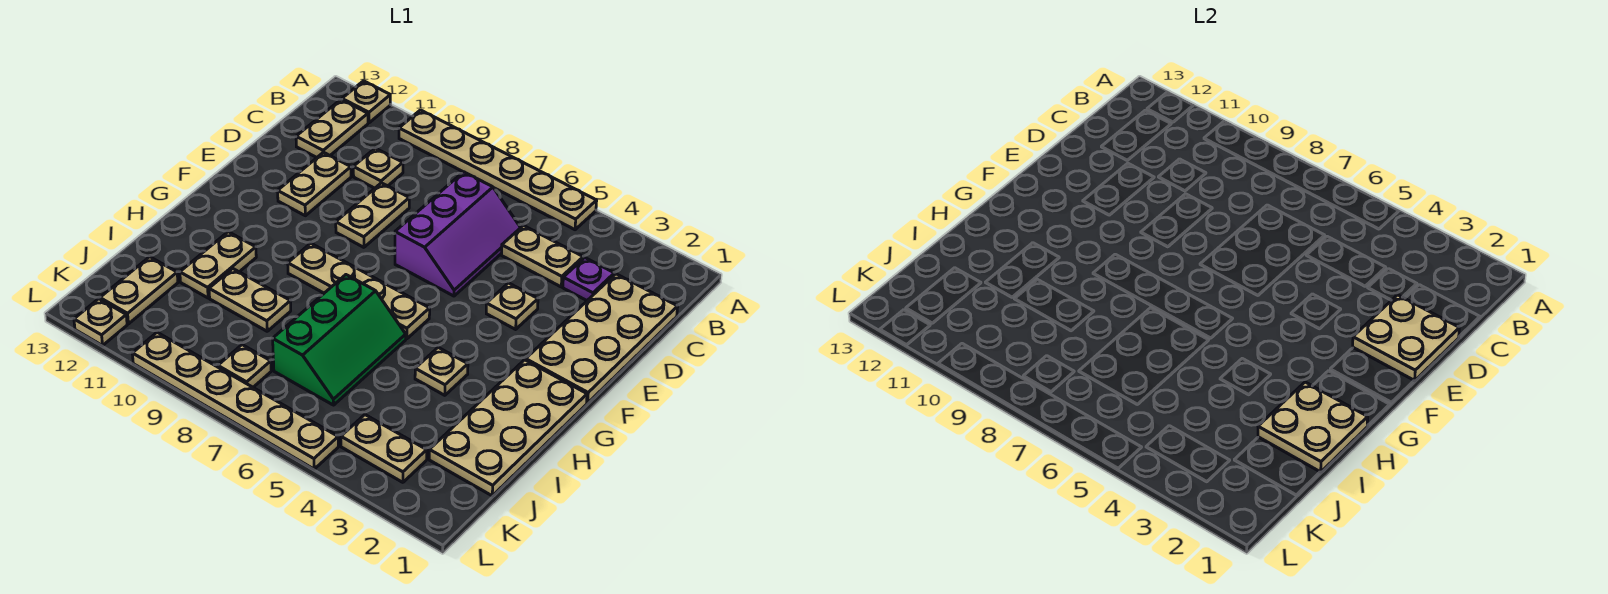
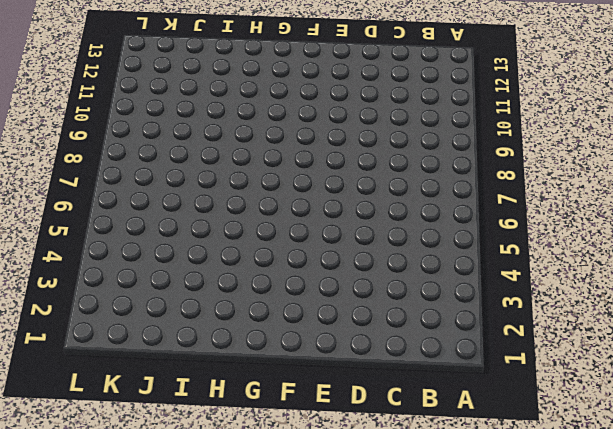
none -> tan plate A5:A10 level 1
none -> tan plate A12 level 1
none -> tan plate B12:C12 level 1

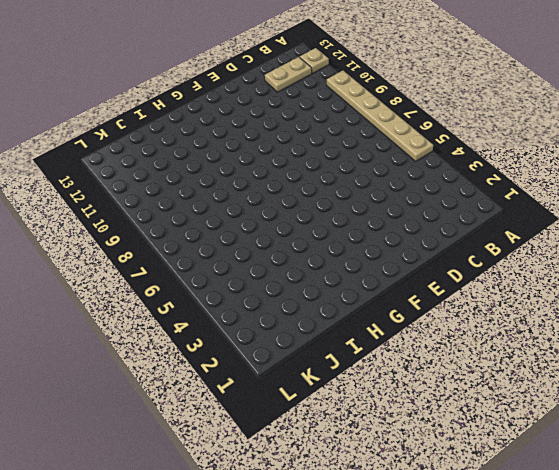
none -> tan plate C1:F2 level 1
none -> purple plate C3 level 1
none -> tan plate C4:C5 level 1

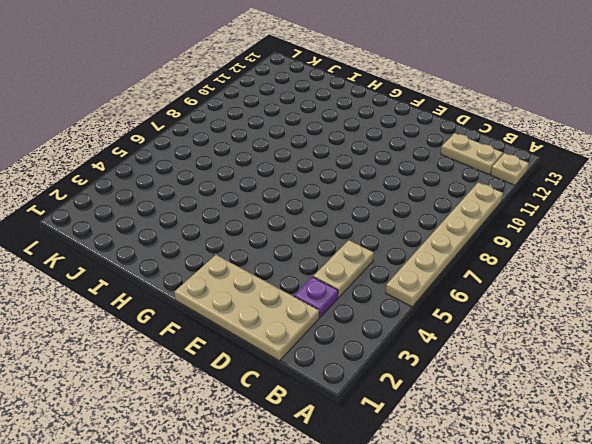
none -> purple slope C6:E7 level 1 top 7
none -> tan plate C10 level 1
none -> tan plate D9:E9 level 1

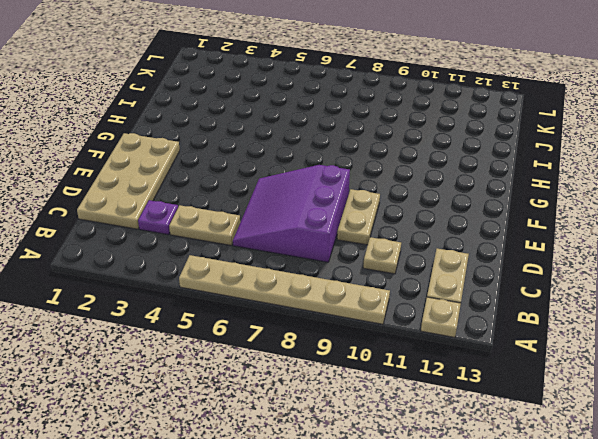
purple slope C6:E8 level 1 top 8 -> purple slope C6:E7 level 1 top 7
none -> tan plate D11:E11 level 1
none -> tan plate E4 level 1
none -> tan plate G1:J2 level 1

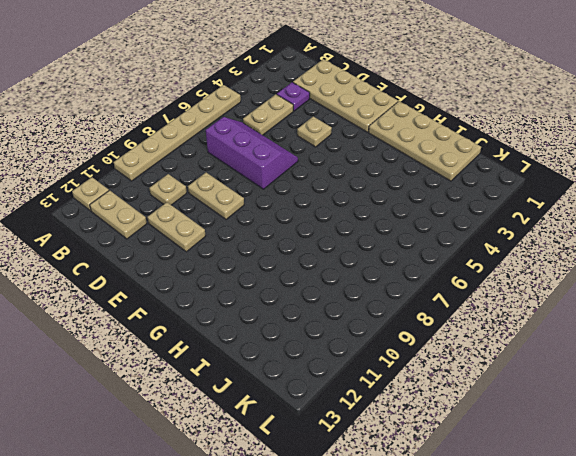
none -> tan plate G6:G9 level 1
none -> tan plate H4 level 1
none -> green slope H6:J7 level 1 top 7

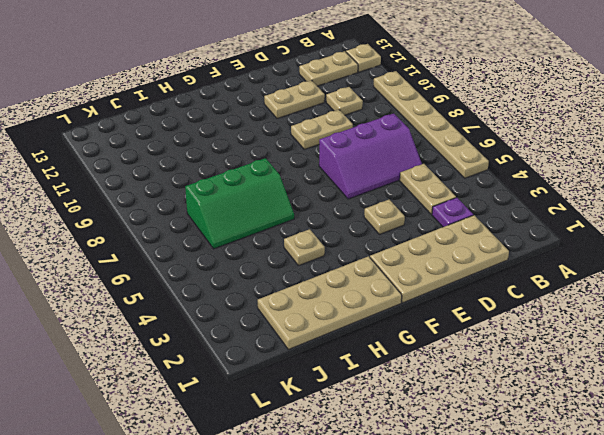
none -> tan plate G6:G9 level 1
none -> tan plate H11:I11 level 1
none -> tan plate I9:I10 level 1

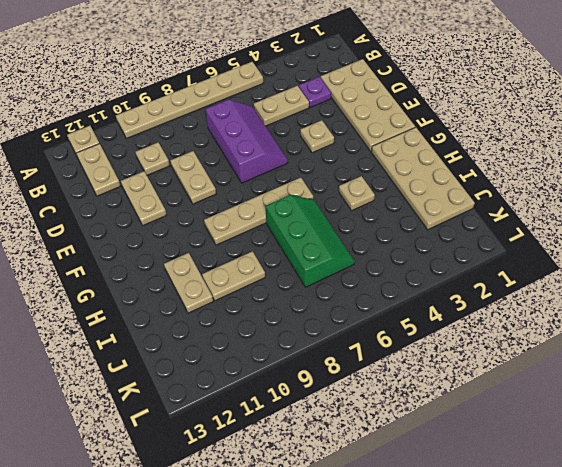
none -> tan plate J12:K12 level 1
none -> tan plate K3:K4 level 1
none -> tan plate K8 level 1

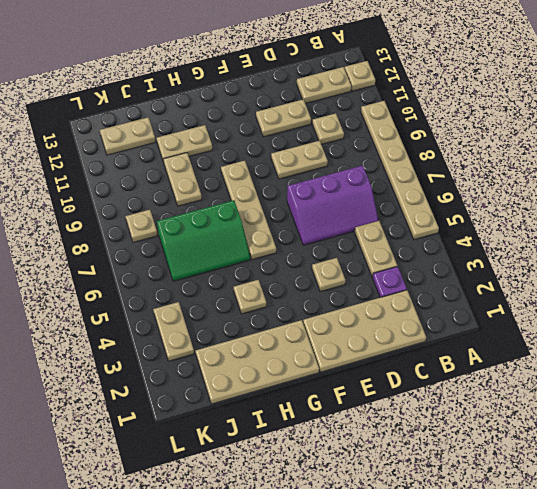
none -> tan plate L5:L10 level 1
none -> tan plate L12 level 1
none -> tan plate D1:E2 level 2

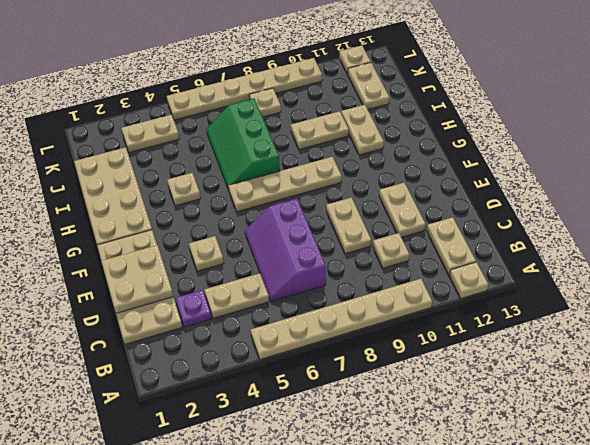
none -> tan plate H1:I2 level 2

